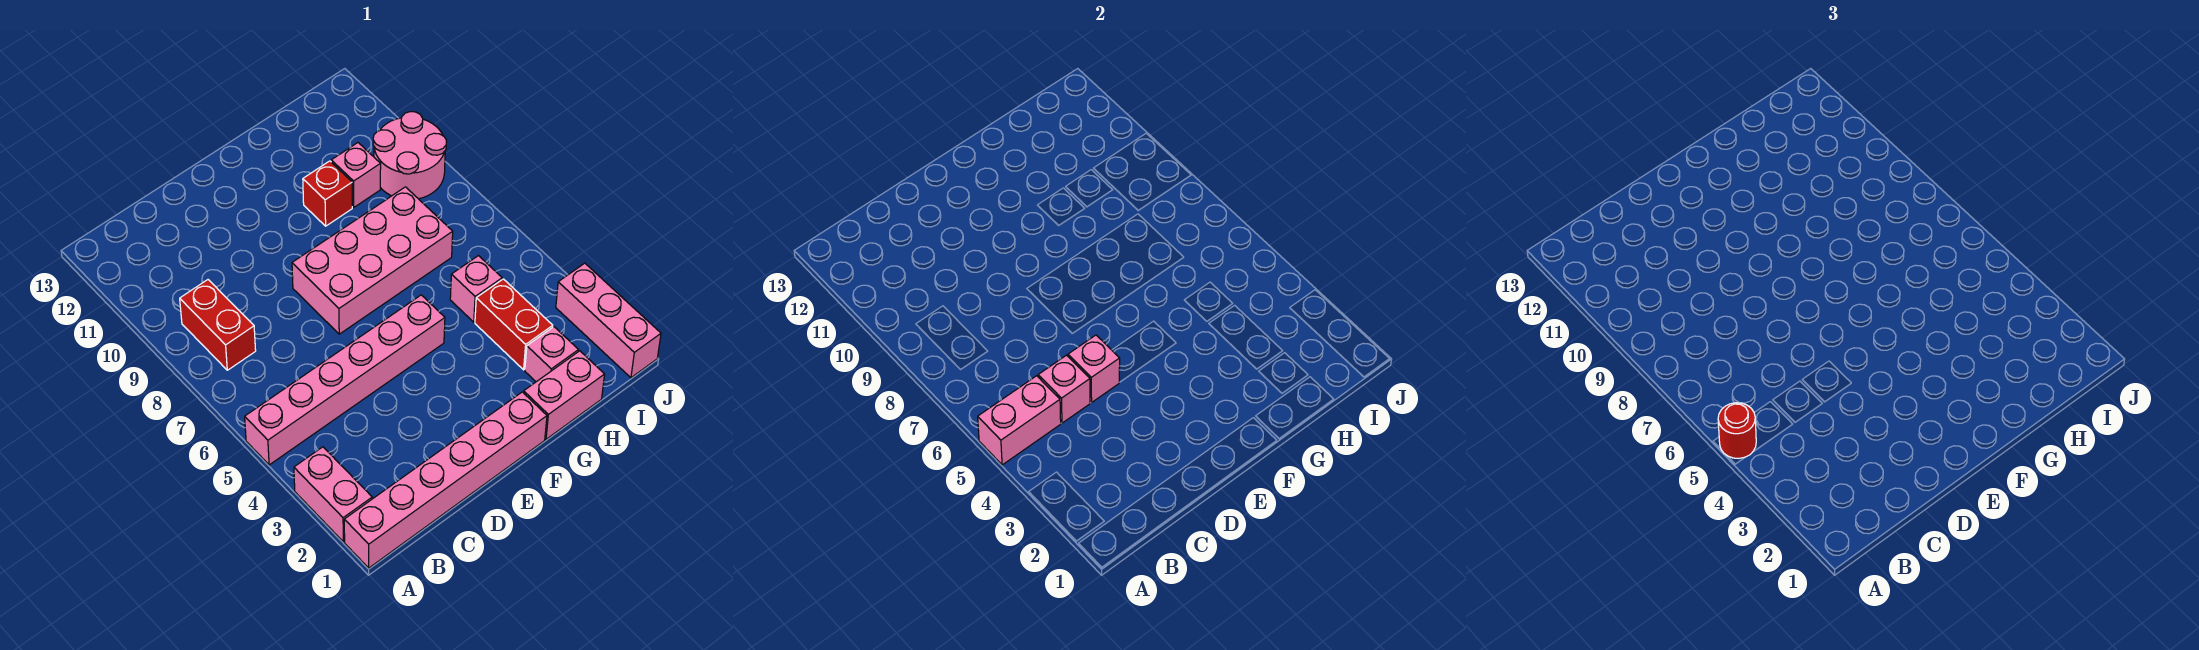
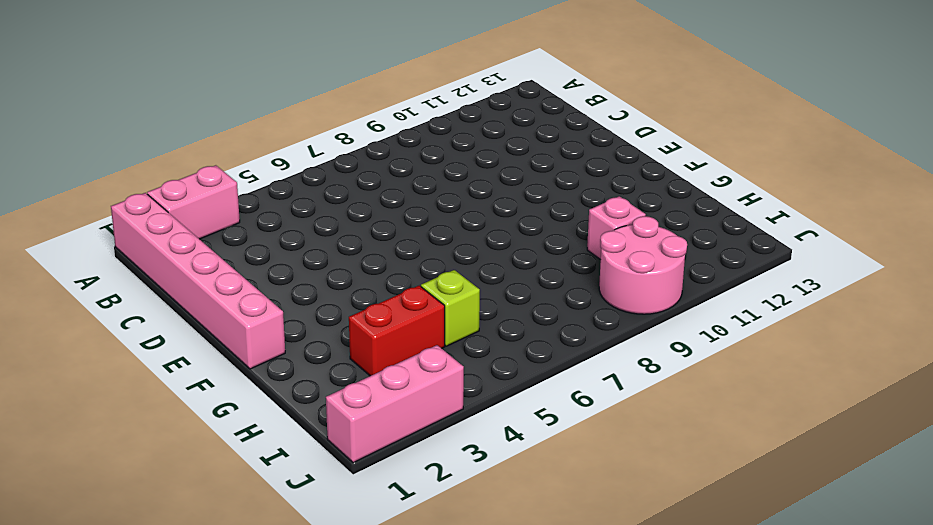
lime brick H5 level 1 -> pink brick H5 level 1
none -> pink brick A5:F5 level 1
none -> red brick B8:B9 level 1
none -> pink brick E7:H8 level 1

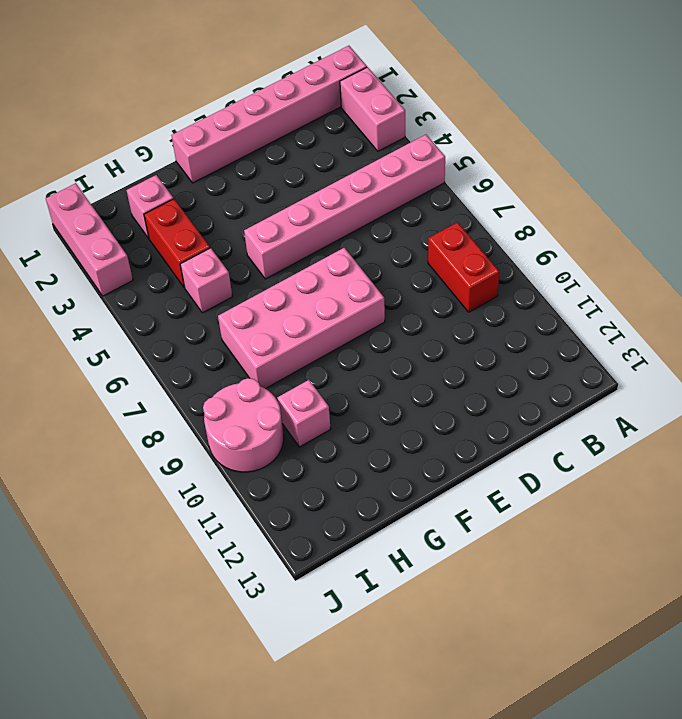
none -> pink brick G1:H1 level 1
none -> red brick G10 level 1
none -> pink brick A5:B5 level 2

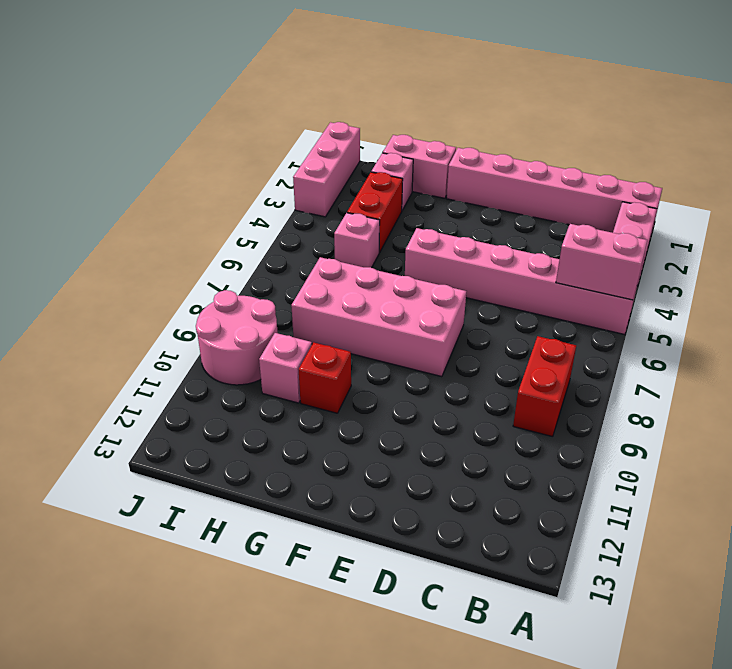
none -> pink brick C5 level 2
none -> pink brick D5 level 2
none -> red round brick A5 level 3

